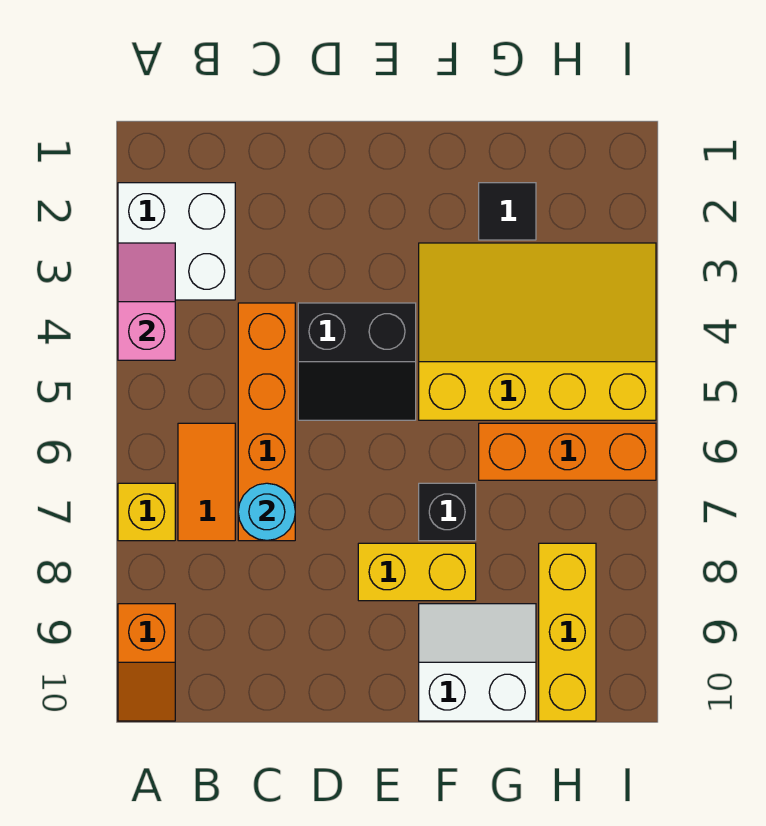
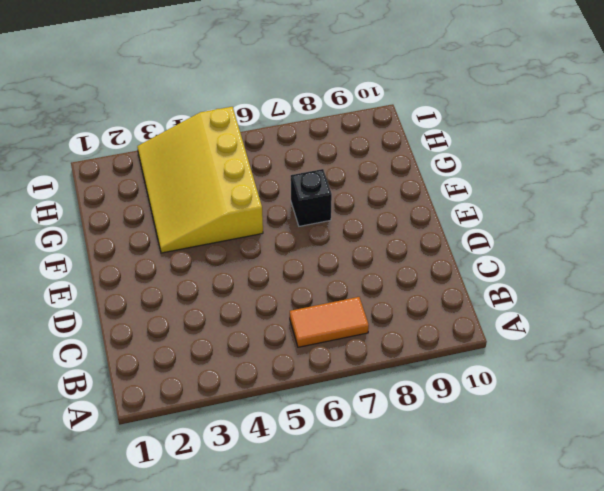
none -> white brick A2:B3 level 1
none -> yellow brick A7 level 1
none -> orange slope A9:A10 level 1 top 9

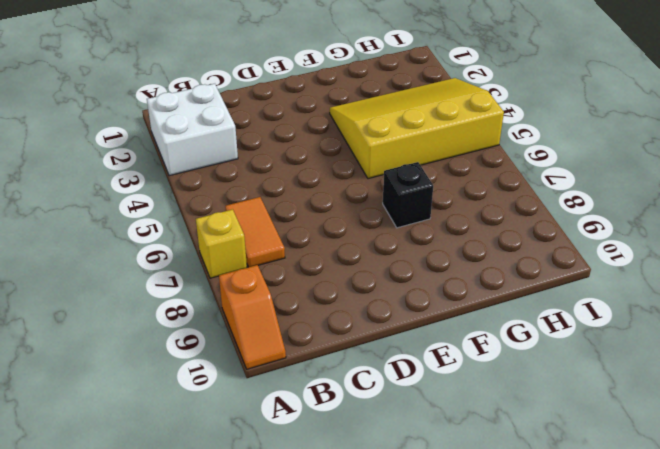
none -> orange brick C4:C7 level 1
none -> black slope D4:E5 level 1 top 4
none -> yellow brick E8:F8 level 1

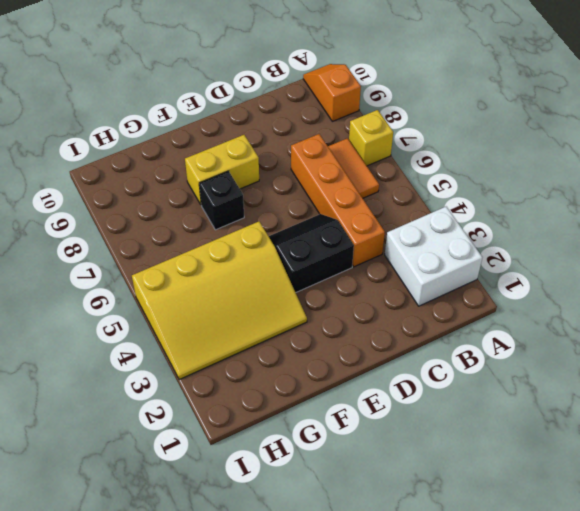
none -> white slope F9:G10 level 1 top 10
none -> black tile G2 level 1
none -> orange brick G6:I6 level 1

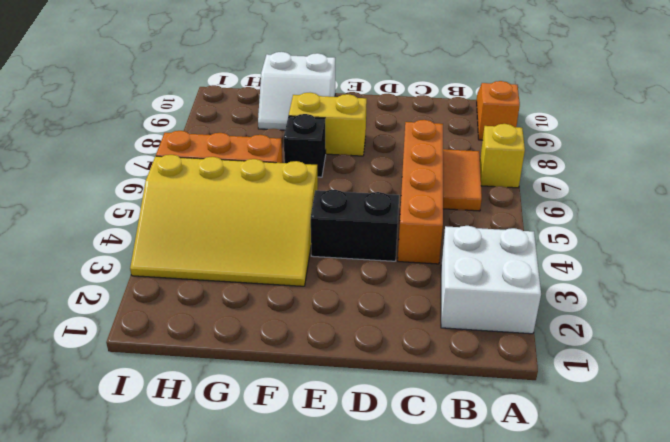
none -> black tile G2 level 1
none -> yellow brick H8:H10 level 1
none -> pink slope A3:A4 level 2 top 4

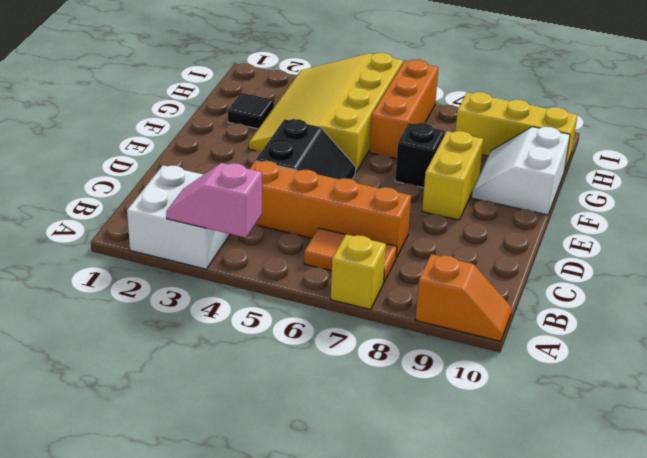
none -> cyan round brick C7 level 2

